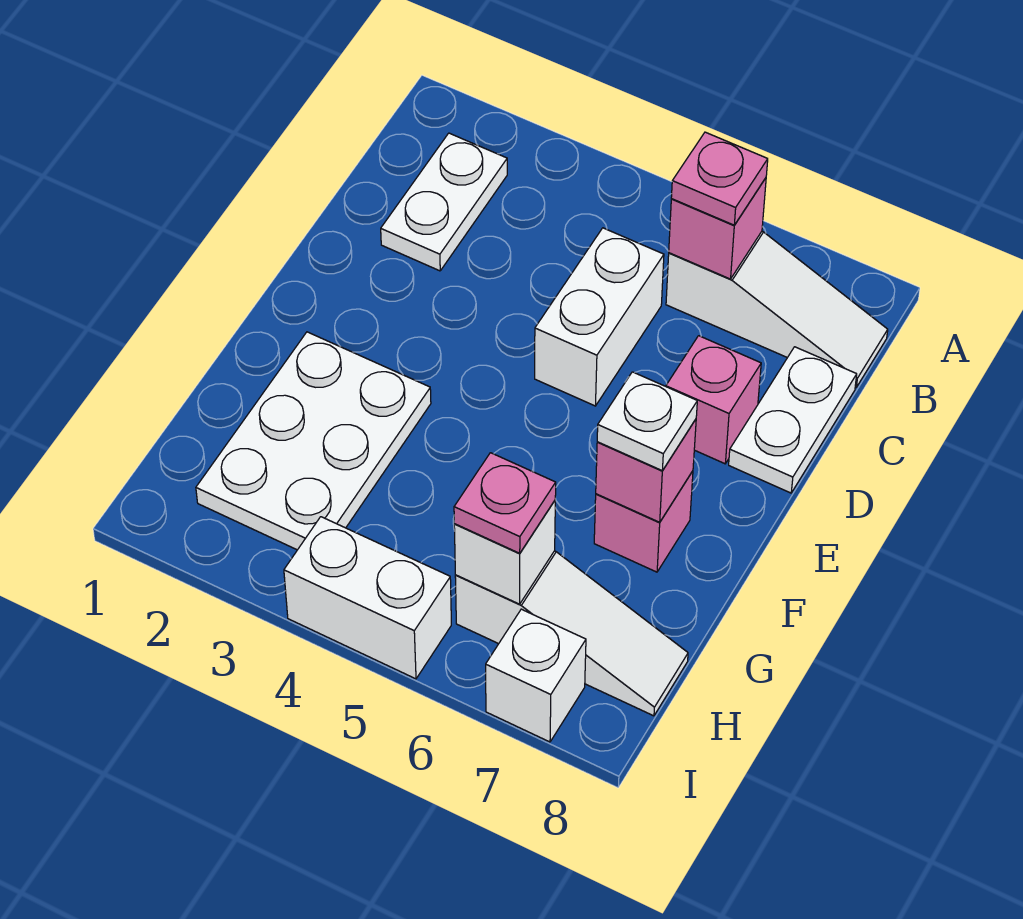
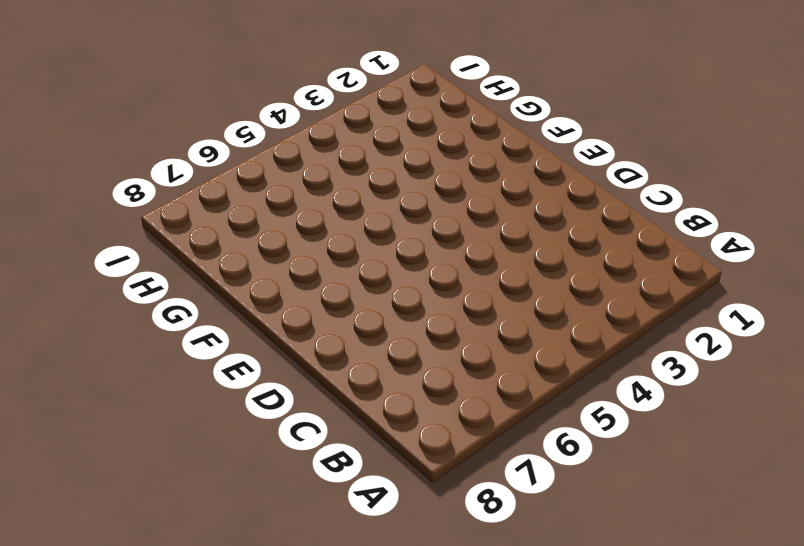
none -> white plate B2:C2 level 1
none -> white slope B6:B8 level 1 top 6
none -> white brick C5:D5 level 1

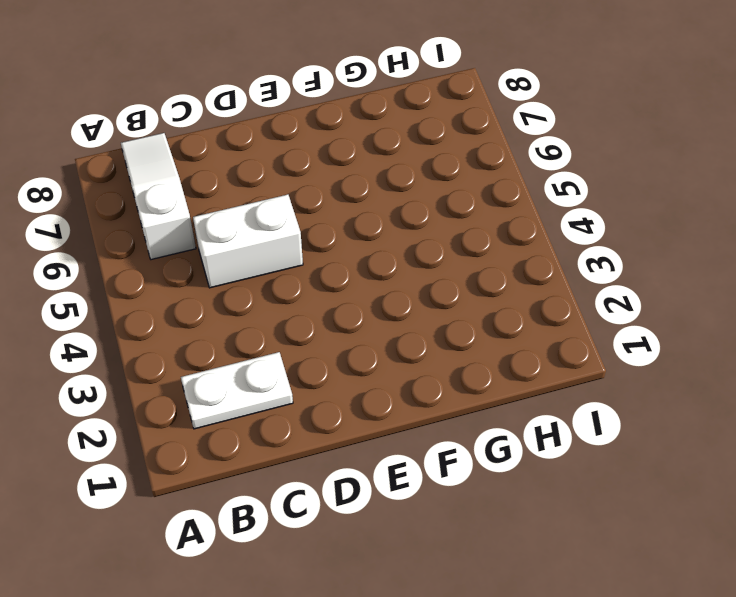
none -> white plate C8:D8 level 1
none -> pink brick D7 level 1
none -> white plate F2:H3 level 1

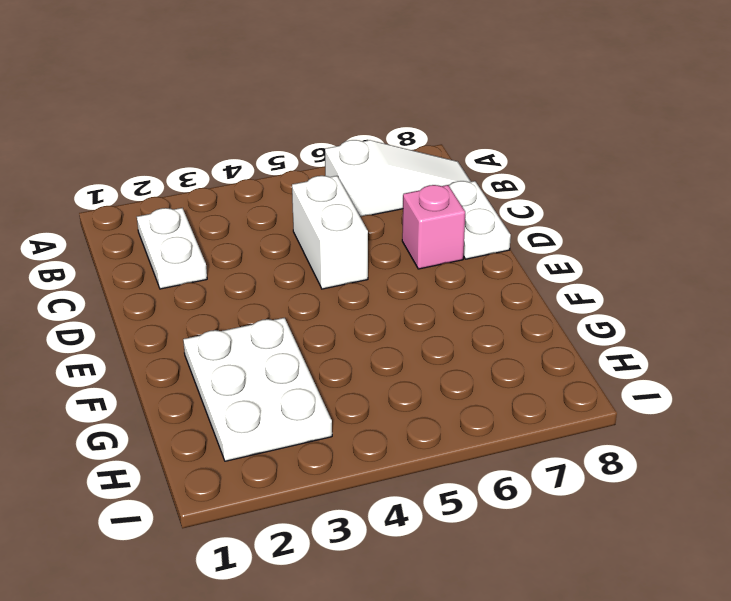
none -> pink brick F7 level 1
none -> white slope H6:H8 level 1 top 6
none -> white brick I4:I5 level 1

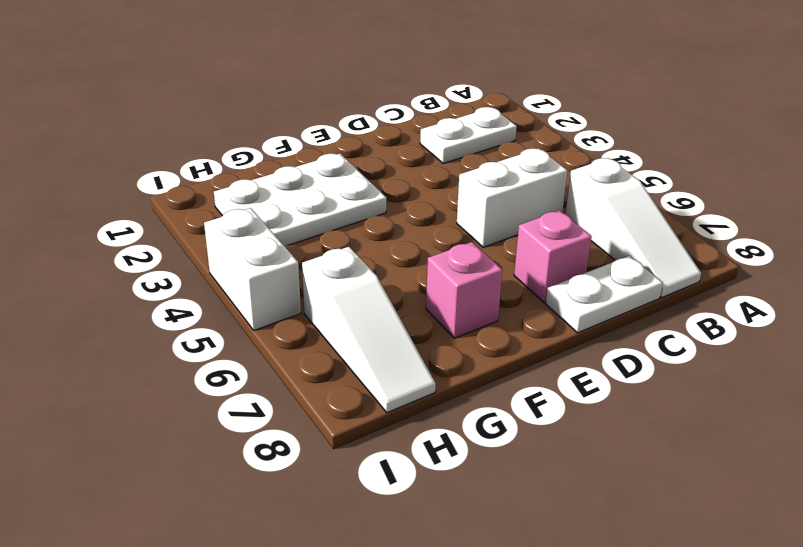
none -> white brick I7 level 1
none -> pink brick B6 level 2
none -> pink brick F7 level 2

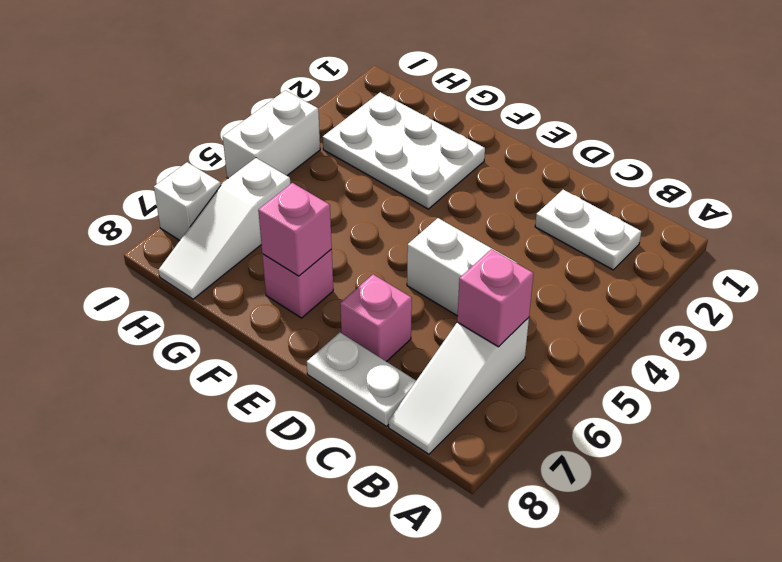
none -> white brick H6 level 2
none -> pink plate B6 level 3
none -> white plate F7 level 3

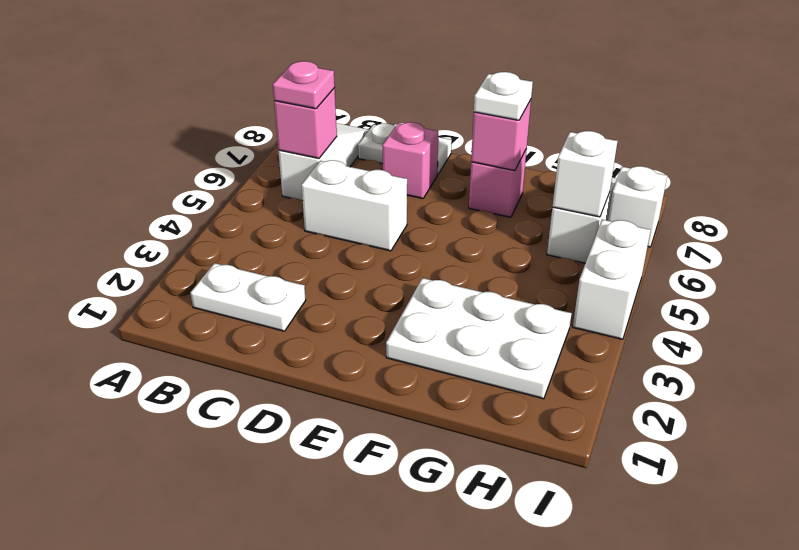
none -> pink plate H6 level 3

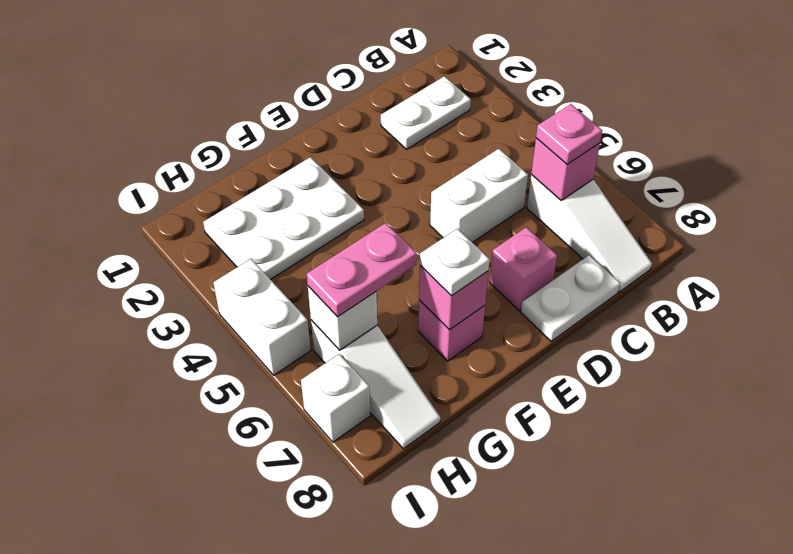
pink plate G6:H6 level 3 -> pink plate H6 level 3

